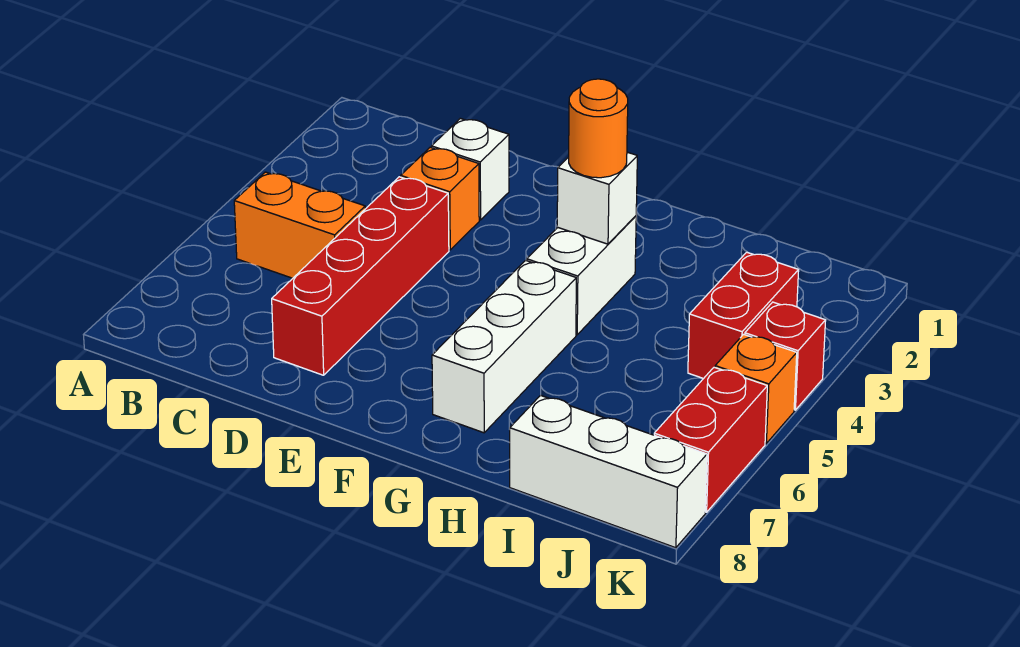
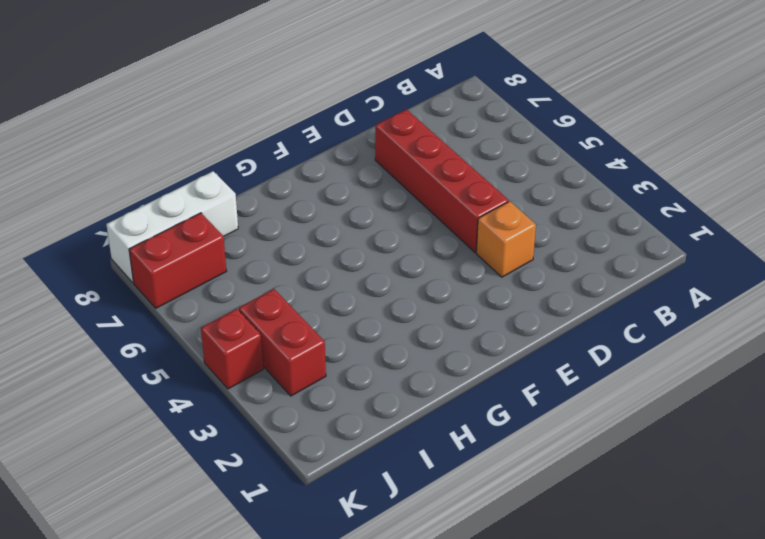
red brick J7:K7 level 1 -> red brick K6:K7 level 1
none -> orange brick B5:C5 level 1
none -> white brick D2 level 1
none -> white brick G3:G4 level 1

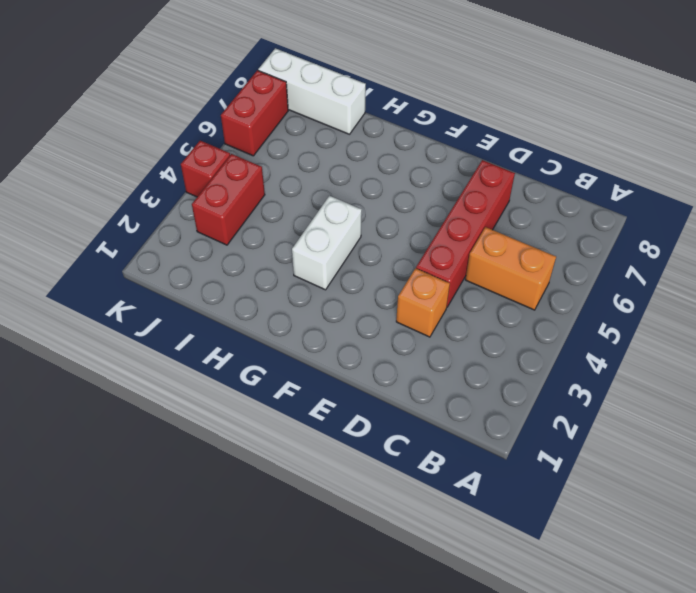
none -> white brick D2 level 1
none -> white brick G5:G7 level 1
none -> orange brick K5 level 1

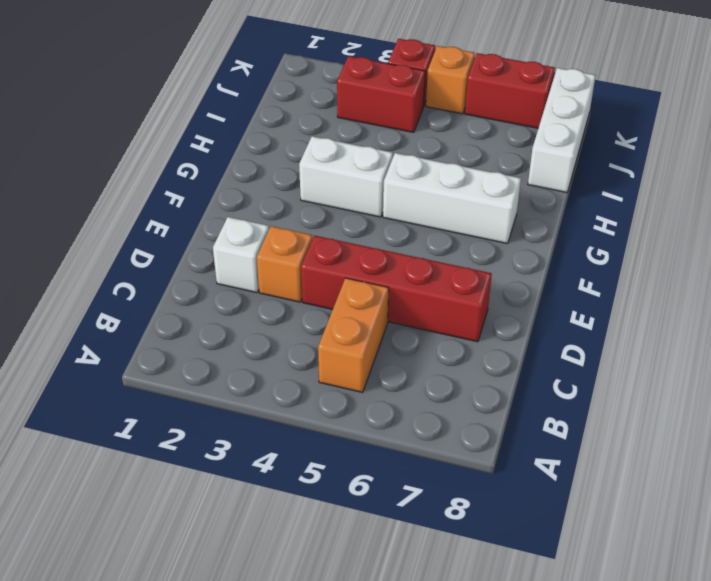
none -> white brick G3 level 2
none -> orange round brick G3 level 3

